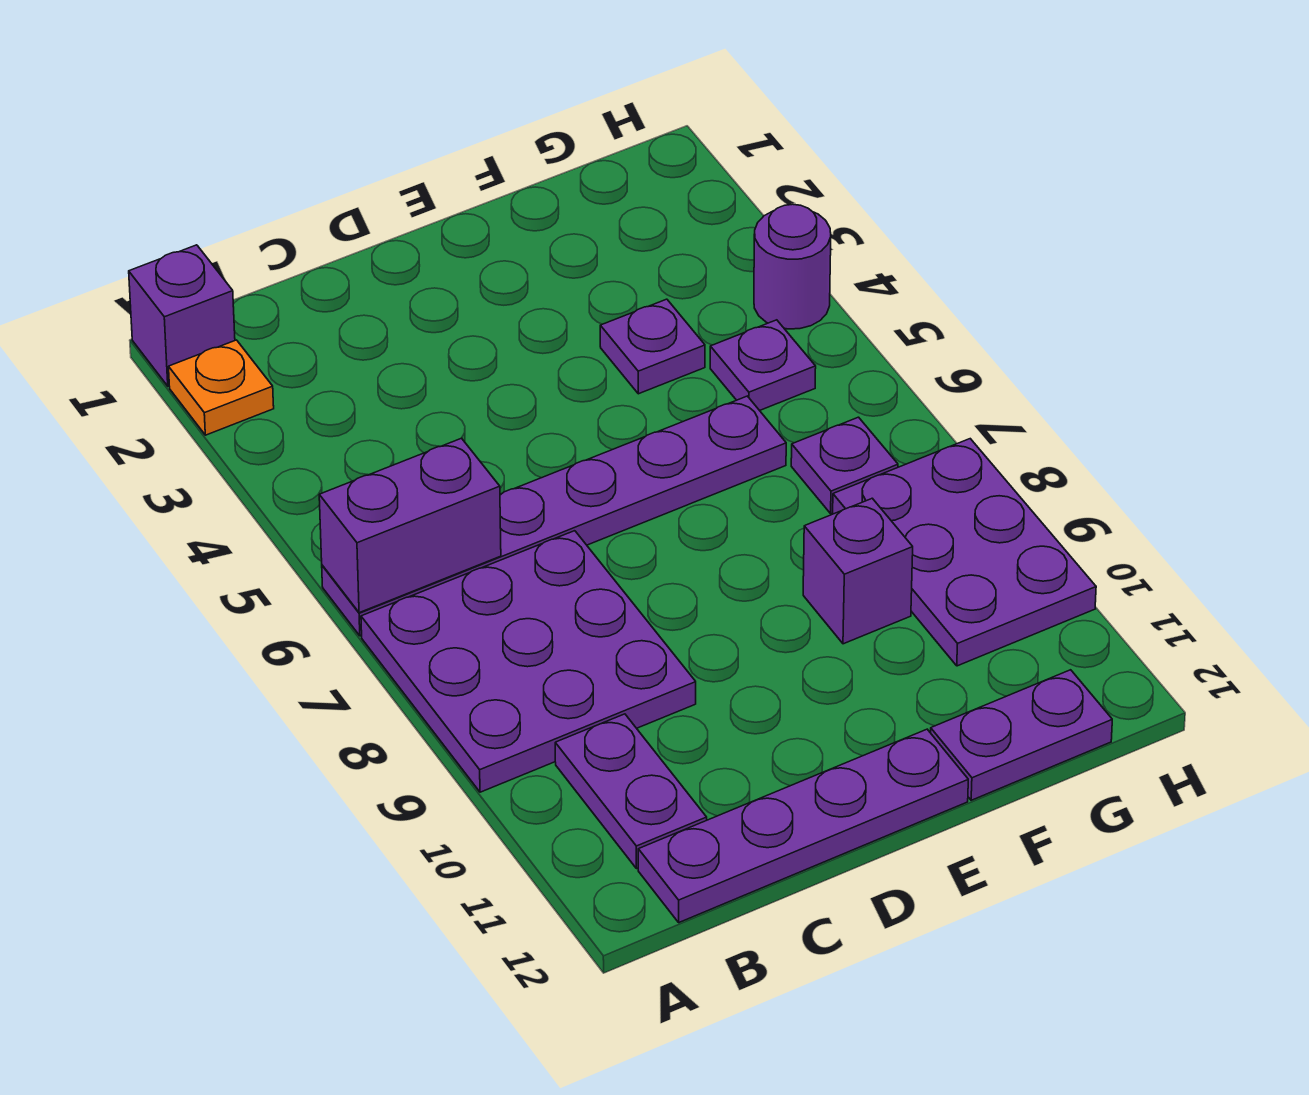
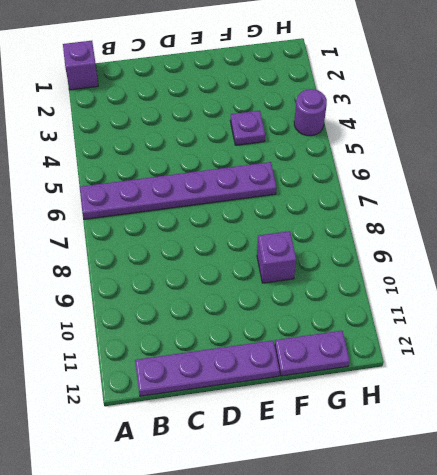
none -> orange plate A2 level 1
none -> purple plate A7:C9 level 1
none -> purple plate B10:B11 level 1

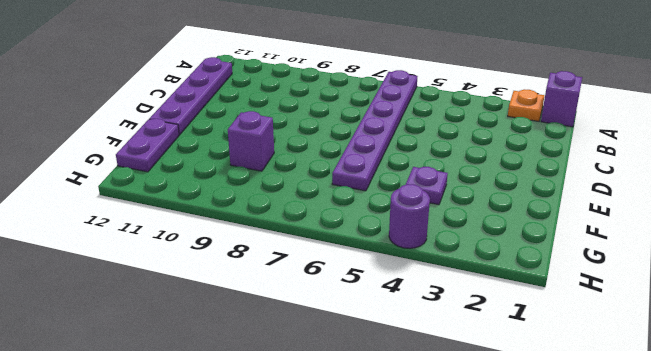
none -> purple plate A7:C9 level 1
none -> purple plate B10:B11 level 1
none -> purple plate G5 level 1

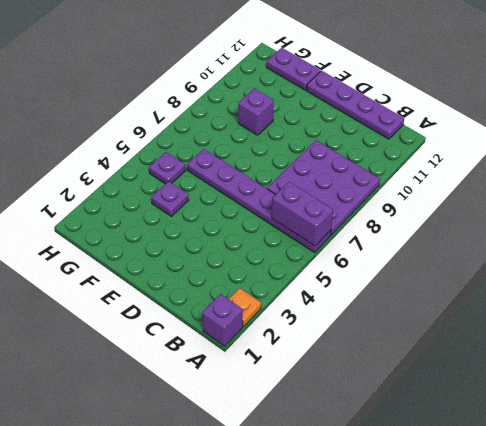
none -> purple plate B10:B11 level 1
none -> purple plate G7 level 1
none -> purple plate G8:H10 level 1

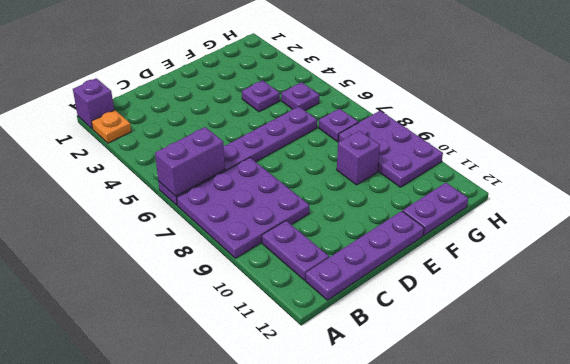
none -> purple round brick H4 level 1

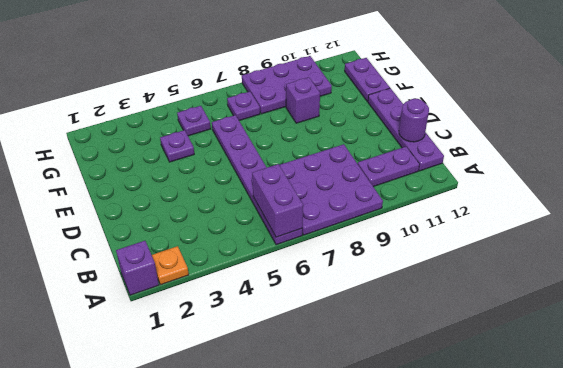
purple round brick C12 level 2 -> purple round brick H4 level 1

